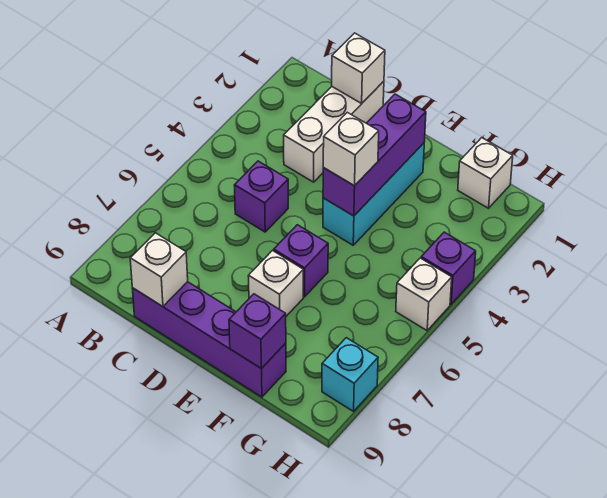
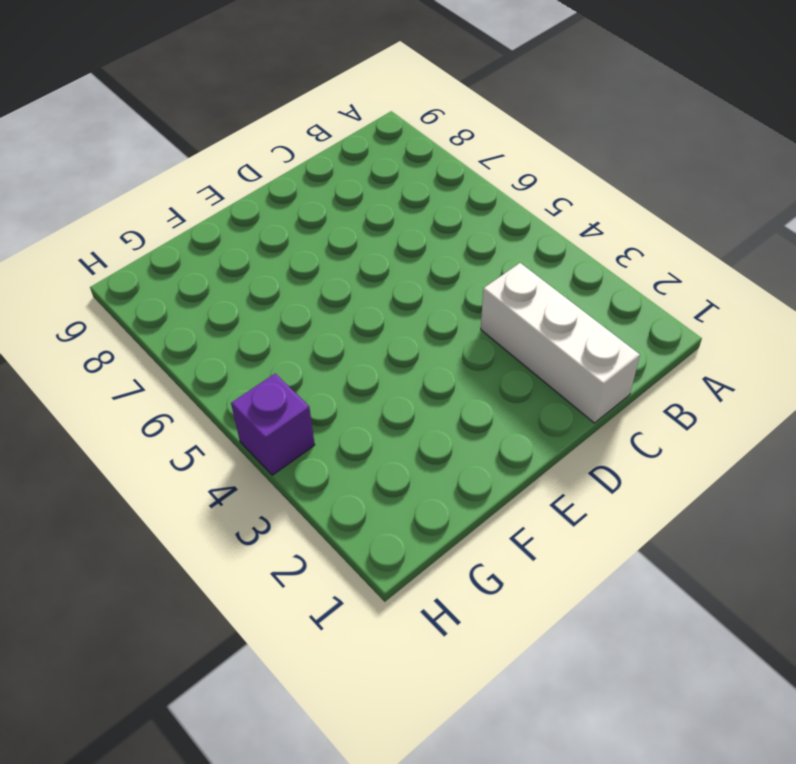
none -> purple brick C5 level 1
none -> purple brick C9:F9 level 1
none -> cyan brick E2:E4 level 1

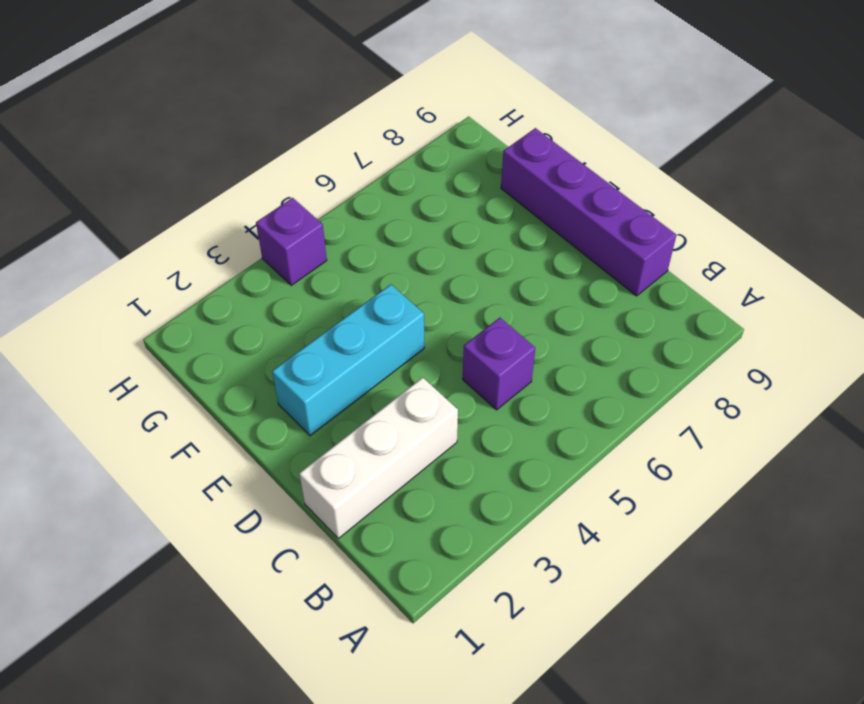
none -> purple brick E6 level 1
none -> white brick E7 level 1
none -> white brick G1 level 1

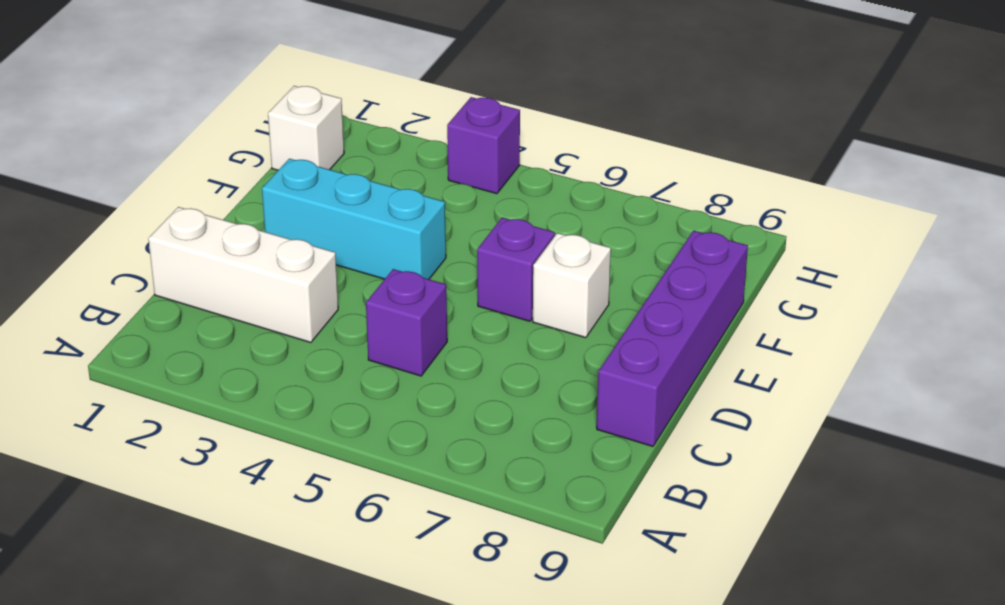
none -> white brick H5 level 1
none -> cyan brick H8 level 1
none -> white brick C1 level 2

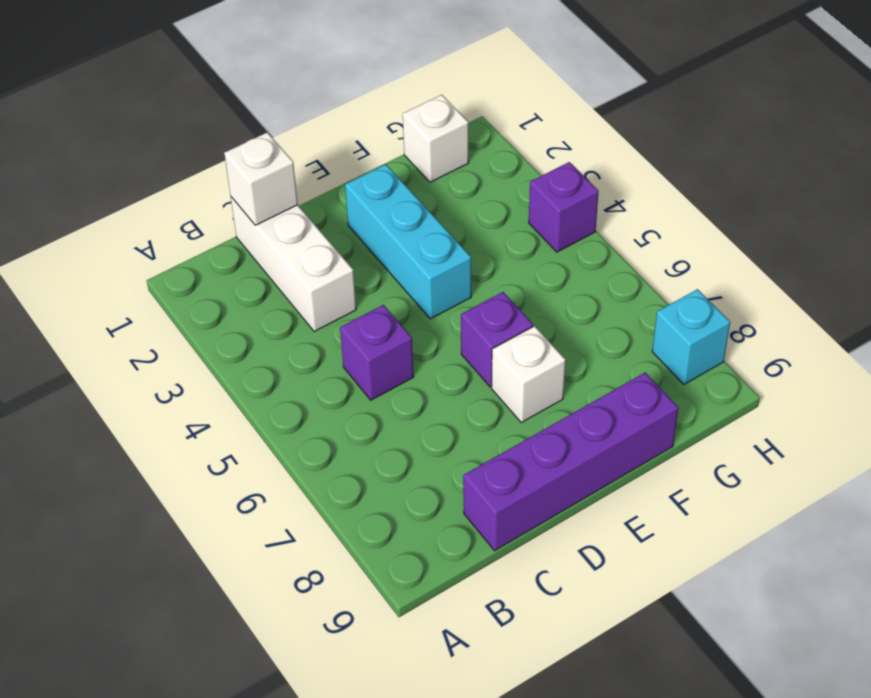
none -> white brick H5 level 1
none -> white brick C9 level 2
none -> purple brick E2:E4 level 2

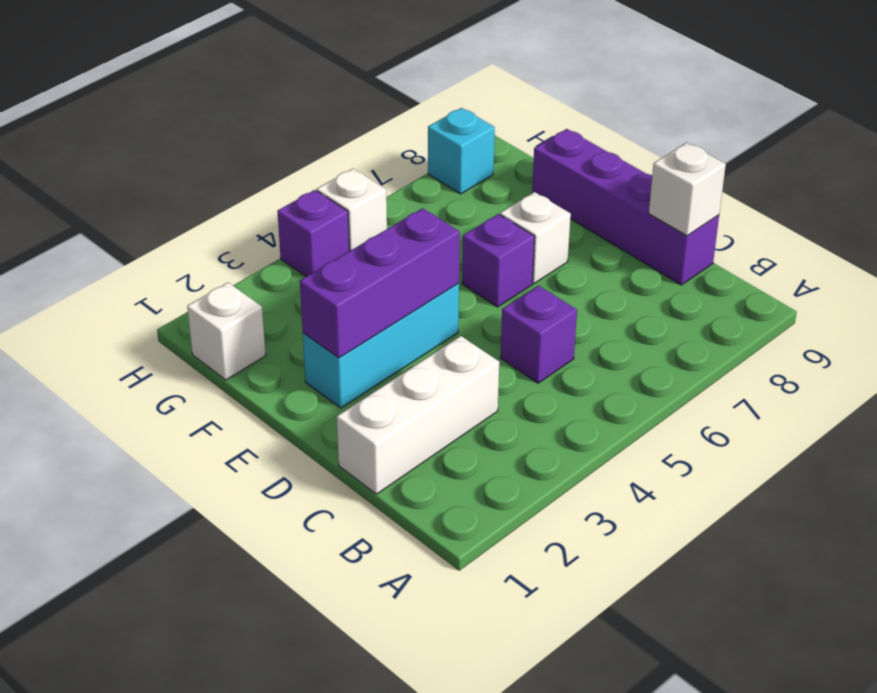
none -> white brick C1 level 2
none -> purple brick F9 level 2
none -> white brick E4 level 3

